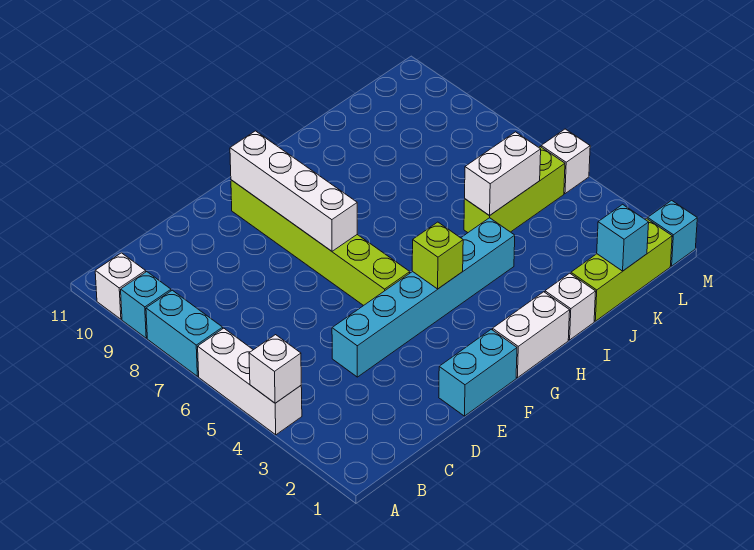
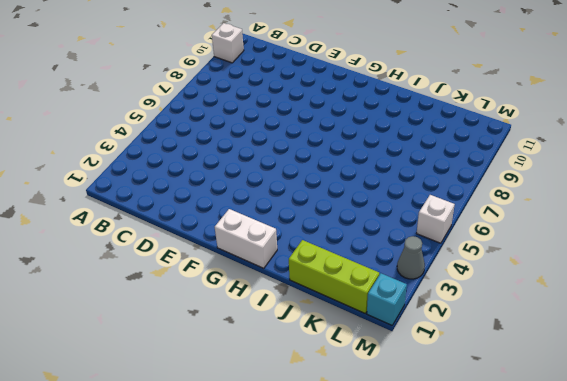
grey cone M3 level 1 -> none
none -> white brick A4:A6 level 1
none -> cyan brick A7:A8 level 1
none -> cyan brick A9 level 1

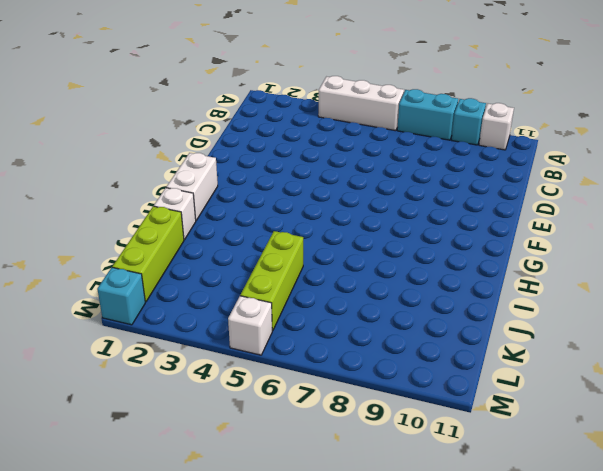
none -> cyan brick D4:I4 level 1
none -> cyan brick E1:F1 level 1
none -> lime brick F5:F10 level 1

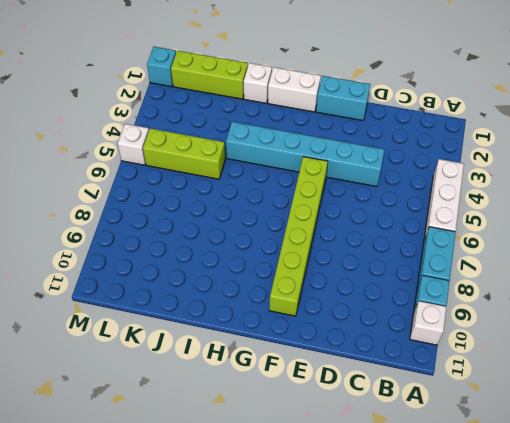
none -> white brick A4 level 2
none -> white brick F7:F10 level 2
none -> lime brick G4 level 2

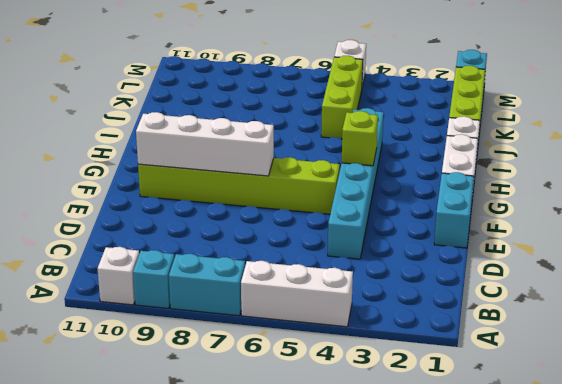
none -> white brick A4 level 2
none -> white brick J5:K5 level 2
none -> cyan brick K1 level 2

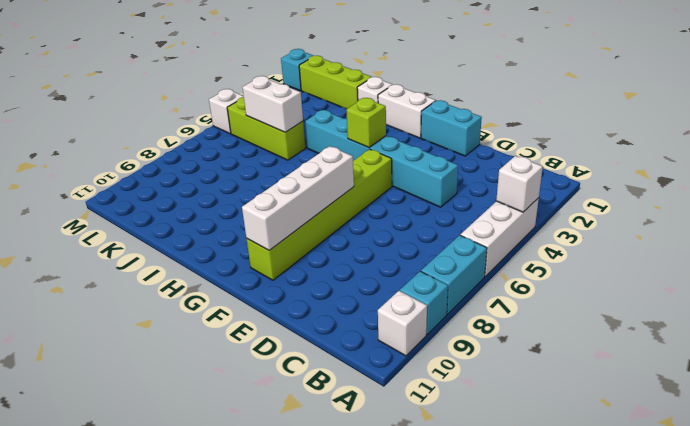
none -> cyan brick K1 level 2

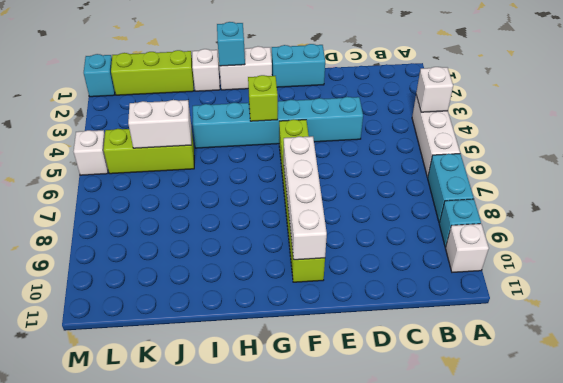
cyan brick H1 level 2 -> cyan brick K1 level 2

